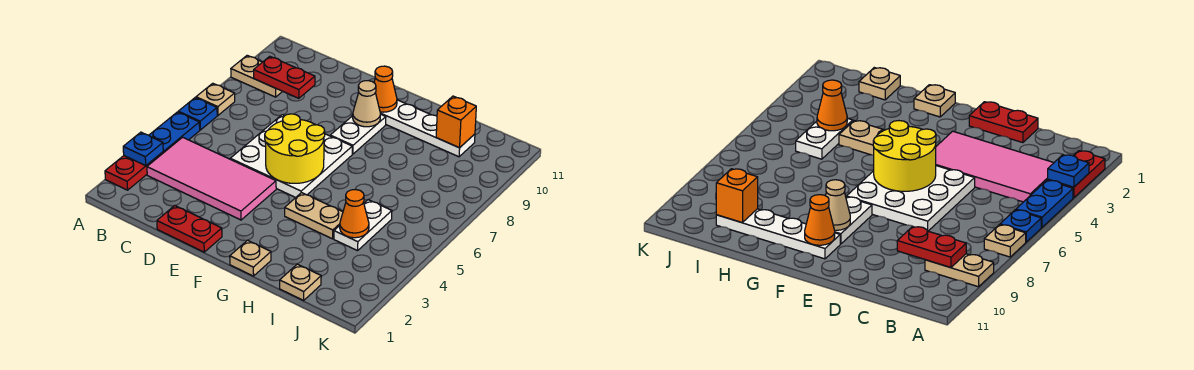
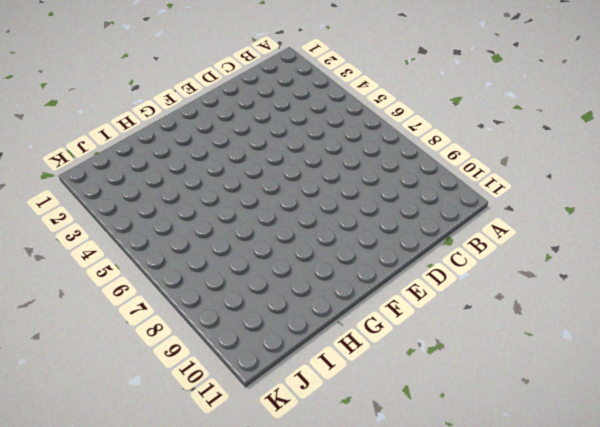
none -> red plate A2:A3 level 1
none -> blue plate A4:A5 level 1
none -> blue plate A6 level 1

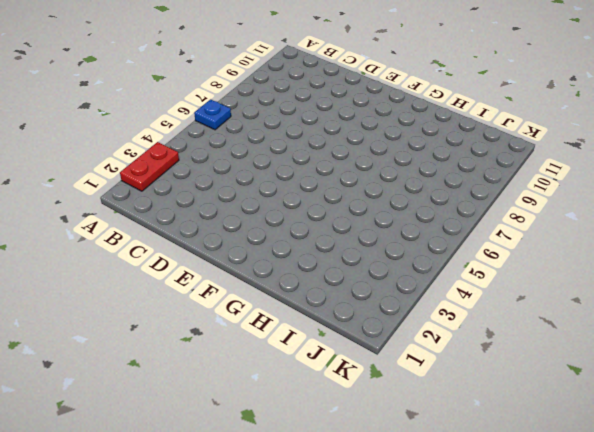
none -> blue plate A4:A5 level 1
none -> tan plate A7 level 1
none -> tan plate A9:B9 level 1

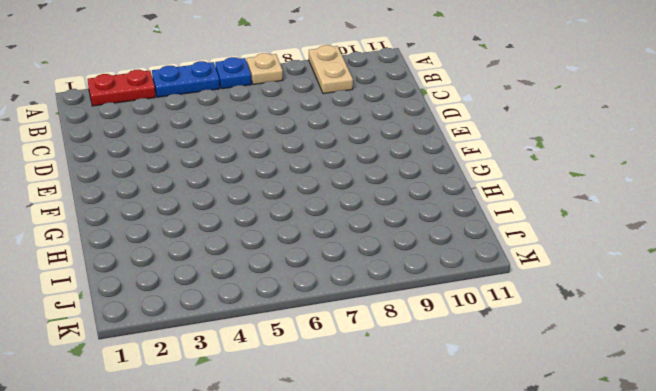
none -> pink tile B3:E4 level 1
none -> red plate D1:E1 level 1
none -> white plate D5:F7 level 1

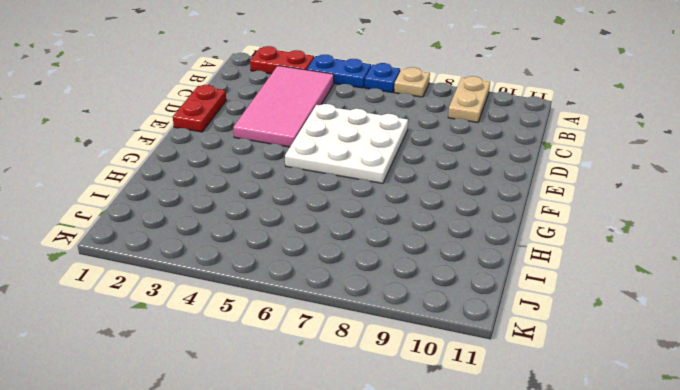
none -> white plate F8:F9 level 1
none -> white plate F10:I10 level 1
none -> tan plate G1 level 1

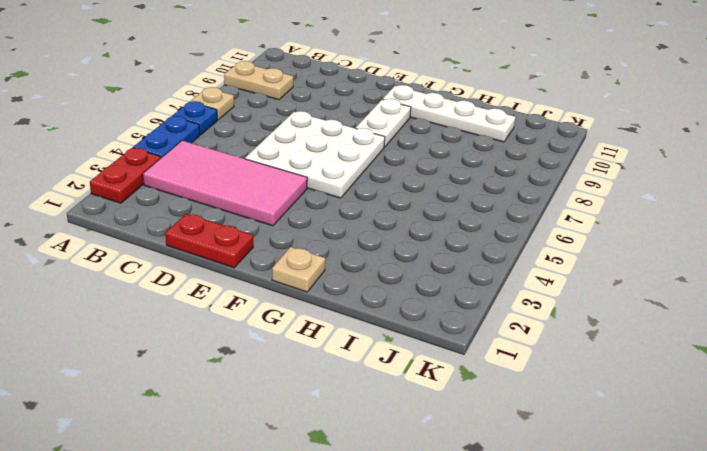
none -> tan plate G4:H4 level 1
none -> tan plate I1 level 1
none -> white plate I4:I5 level 1

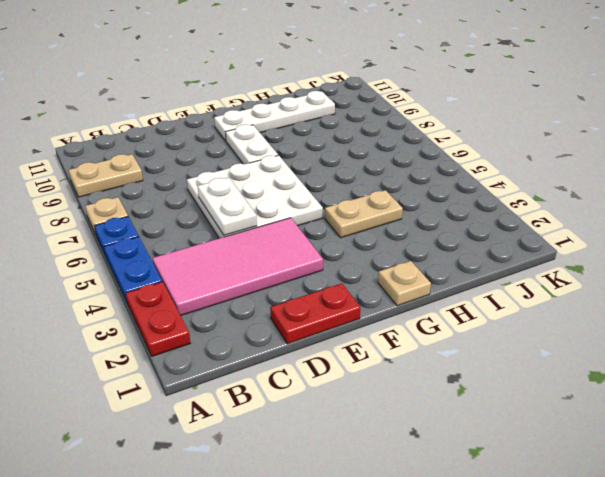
white plate D5:D6 level 2 -> white plate I4:I5 level 1
none -> tan plate I1 level 1
none -> blue plate A3 level 2
none -> red plate B9:C9 level 2

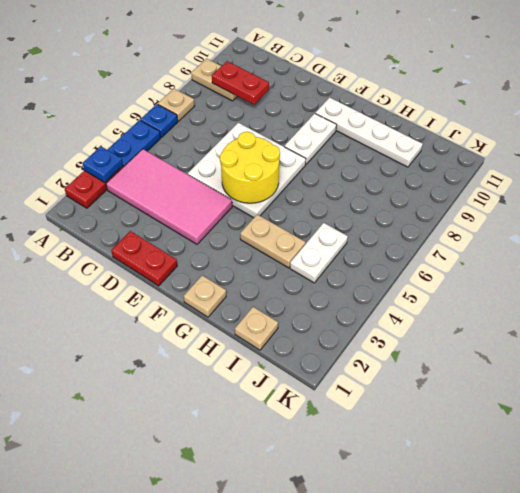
none -> tan cone F9 level 2
none -> orange cone F10 level 2
none -> orange cone I4 level 2

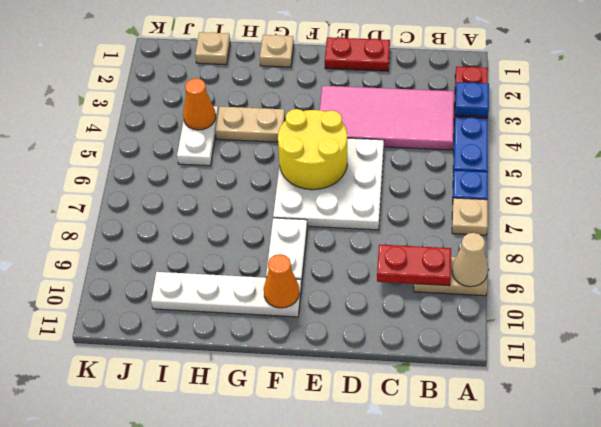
tan cone A9 level 2 -> tan cone F9 level 2
none -> orange brick I10 level 2

